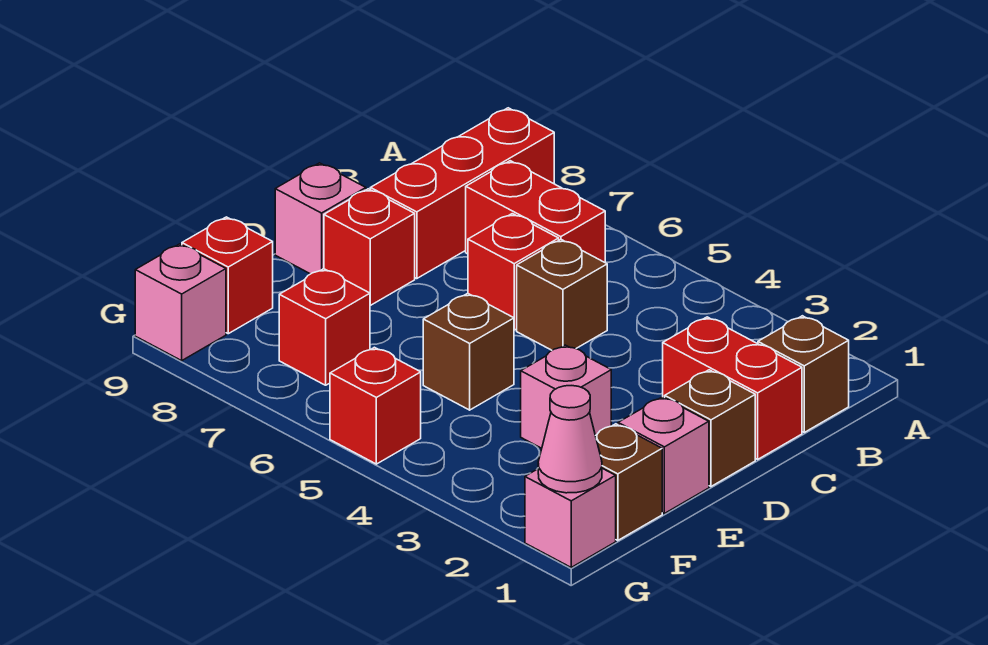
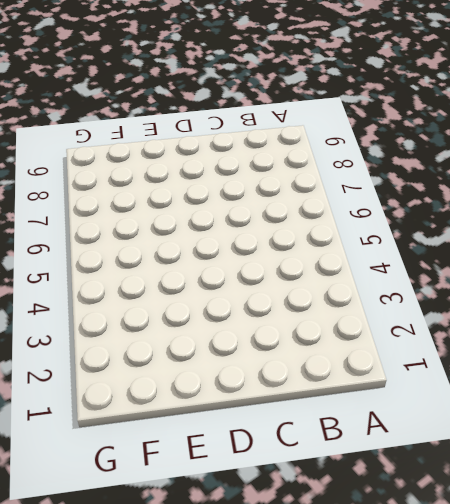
none -> red brick A8:C8 level 1
none -> brown brick B1 level 1
none -> red brick B6:B7 level 1

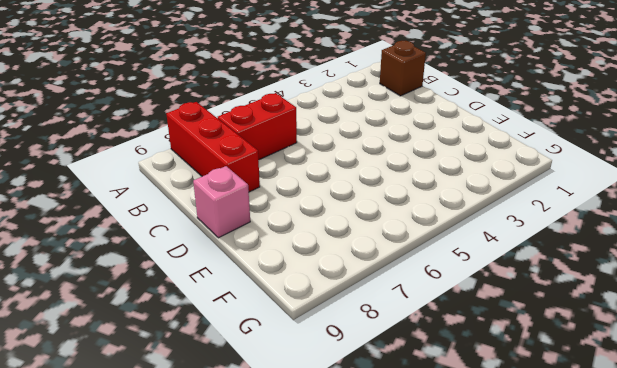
none -> red brick C1:C2 level 1
none -> brown brick C5 level 1
none -> red brick C6 level 1

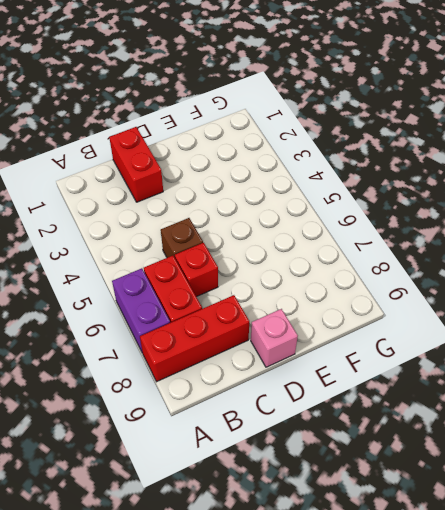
purple brick A6:A7 level 1 -> none
none -> brown brick B1 level 1
none -> brown brick D1 level 1
none -> red brick D8 level 1

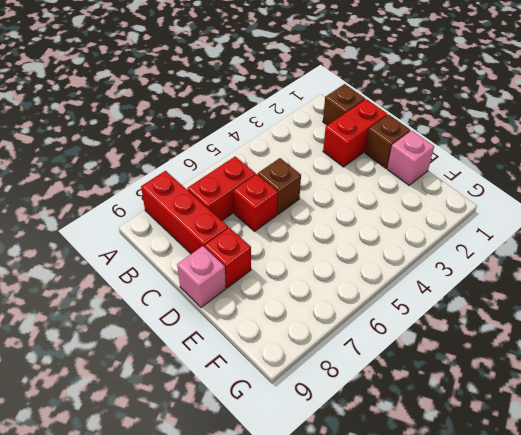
none -> pink brick E3 level 1
none -> brown brick E5 level 1
none -> brown brick F1 level 1

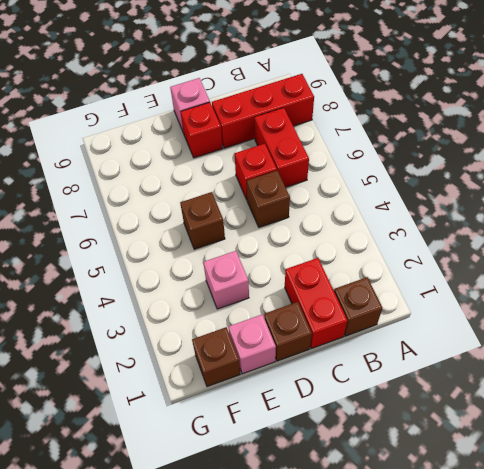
none -> red brick F7 level 1
none -> red brick F9 level 1
none -> pink brick G1 level 1

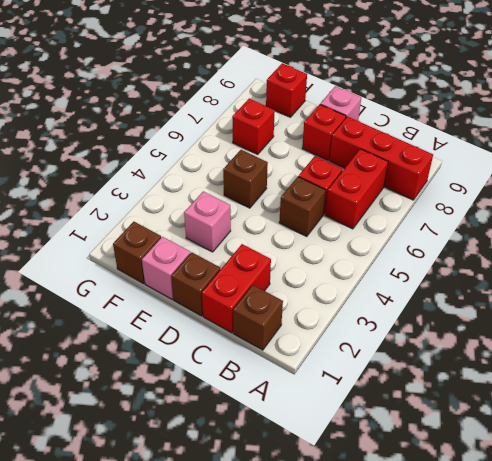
none -> pink brick G1 level 1
none -> red brick G5 level 1
none -> pink brick G9 level 1

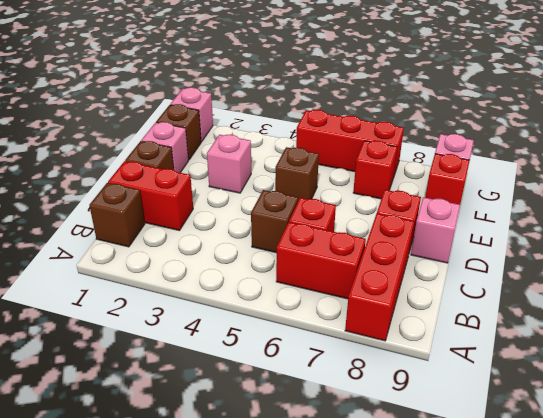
red brick G5:G7 level 1 -> red brick G5 level 1
none -> pink cone G1 level 2

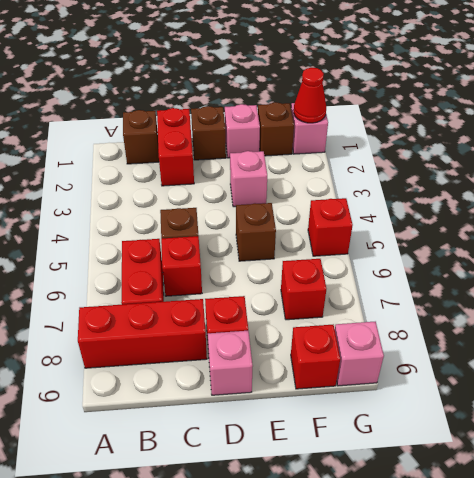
red cone G1 level 2 -> pink cone G1 level 2

